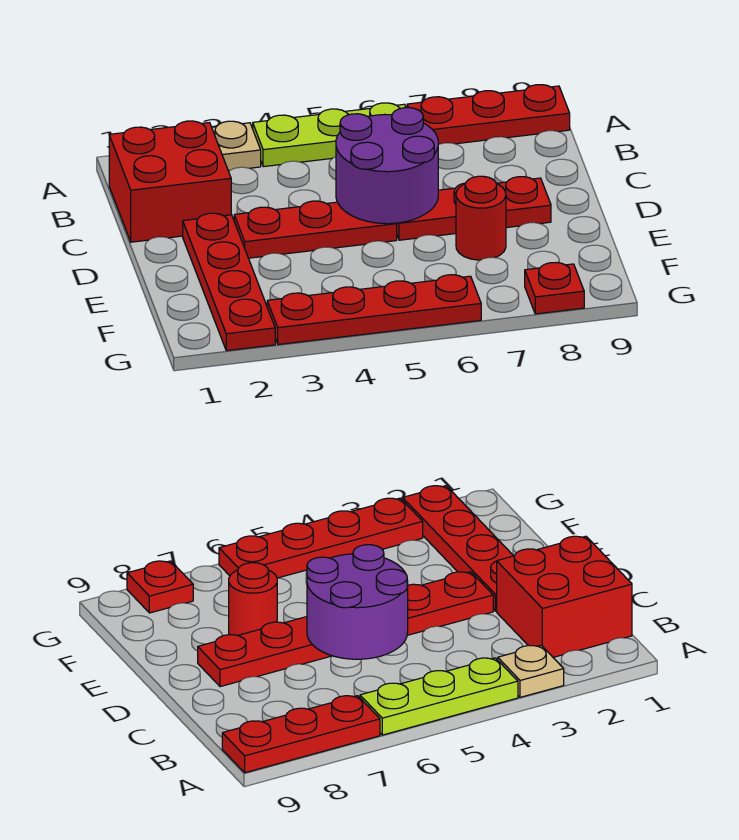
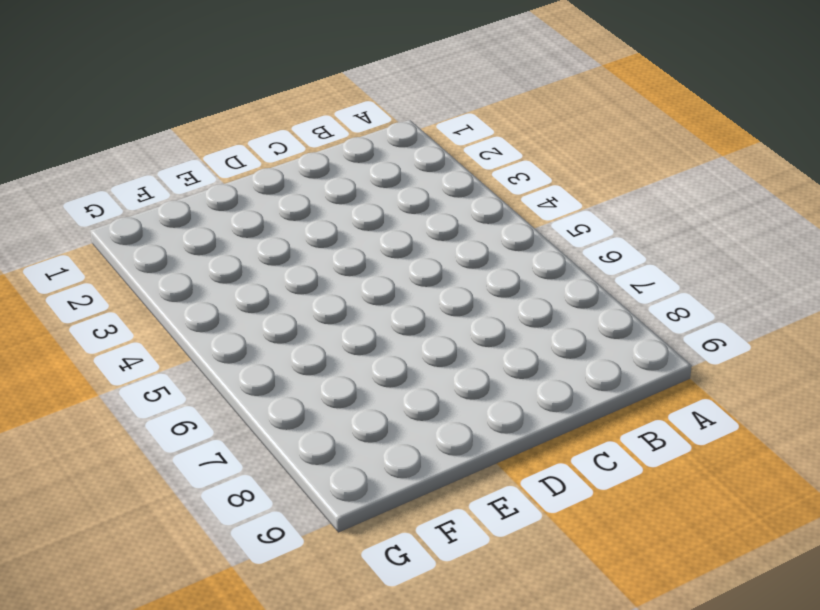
none -> tan plate A3 level 1
none -> lime plate A4:A6 level 1

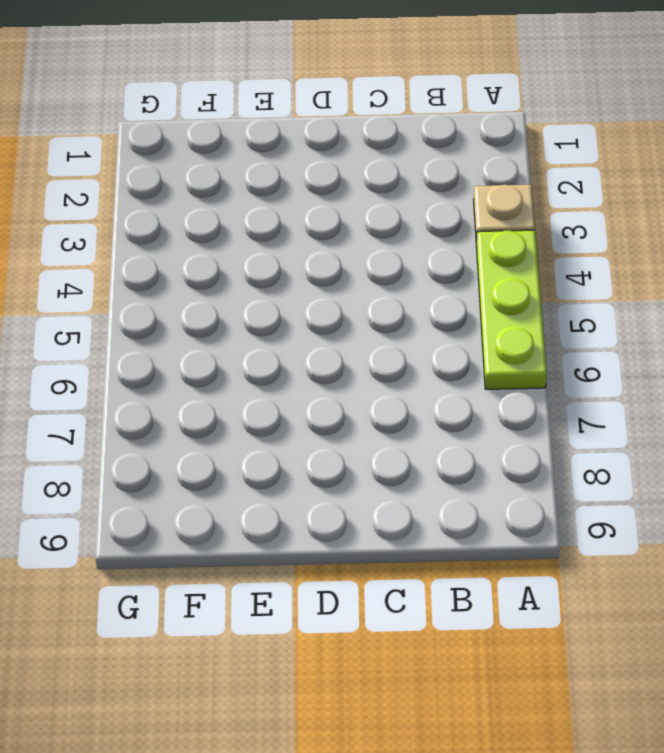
none -> red plate A7:A9 level 1
none -> red brick B1:C2 level 1

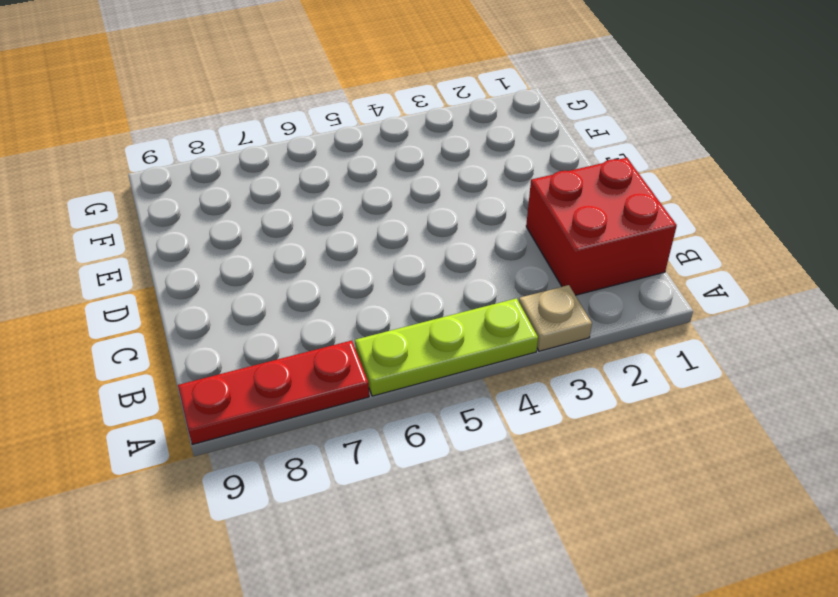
none -> red plate D2:G2 level 1
none -> red plate D3:D5 level 1

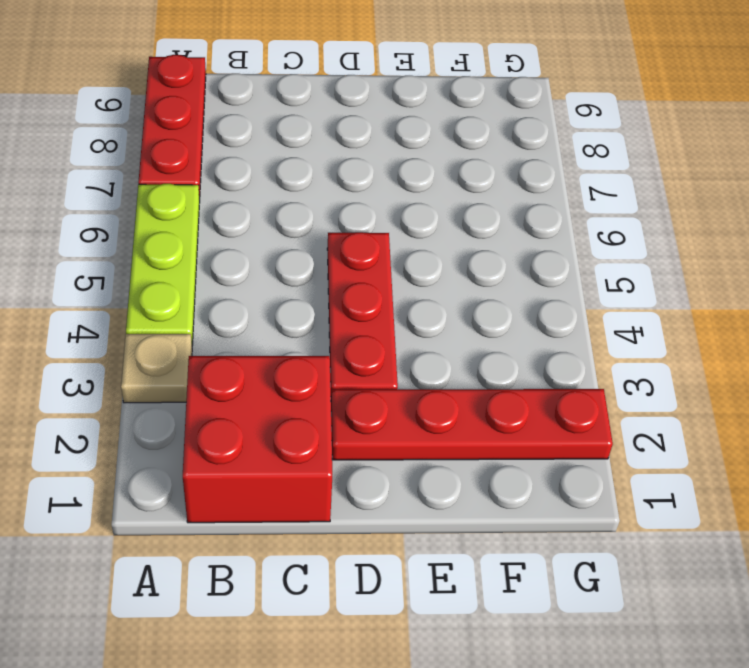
none -> red plate D6:D8 level 1
none -> red round brick E7 level 1

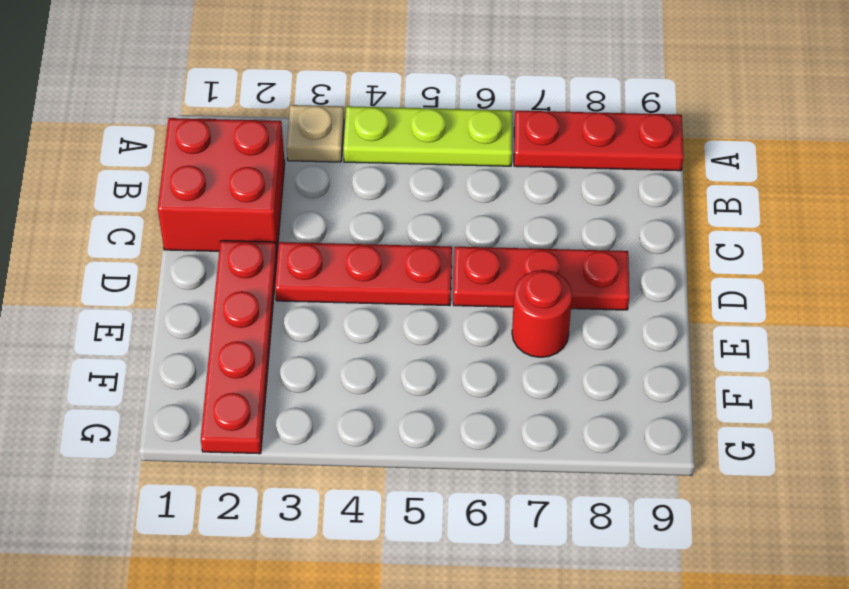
none -> red plate G3:G6 level 1
none -> red plate G8 level 1

